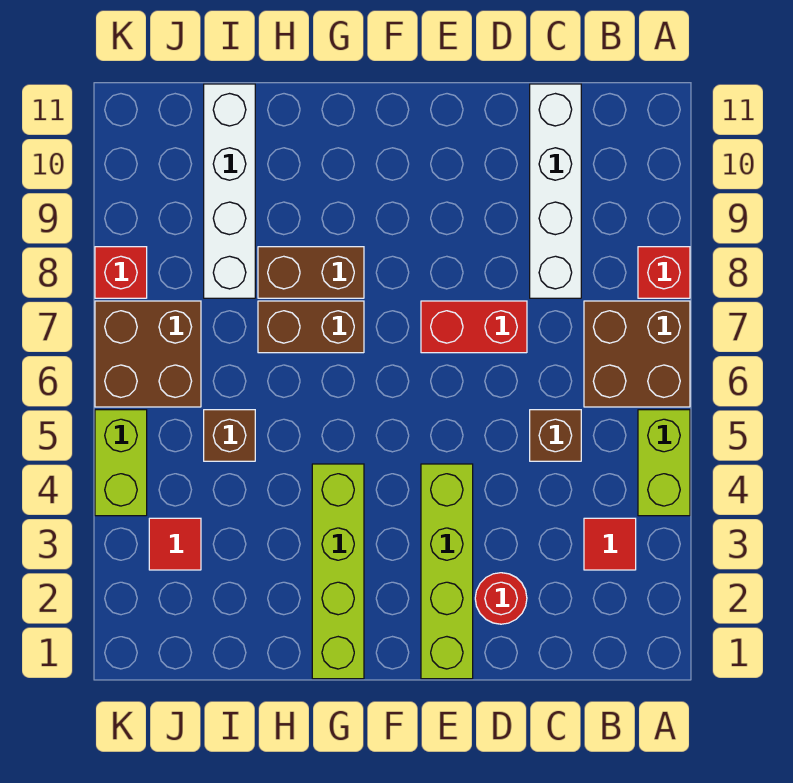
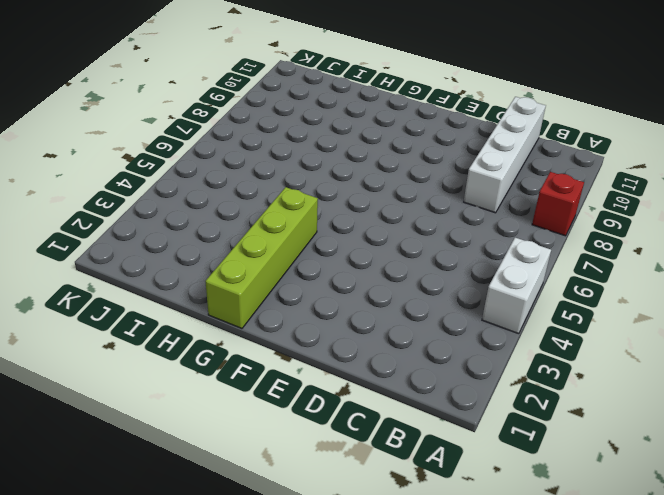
white brick A4:A5 level 1 -> lime brick A4:A5 level 1
none -> brown brick A6:B7 level 1
none -> red tile B3 level 1
none -> brown brick C5 level 1

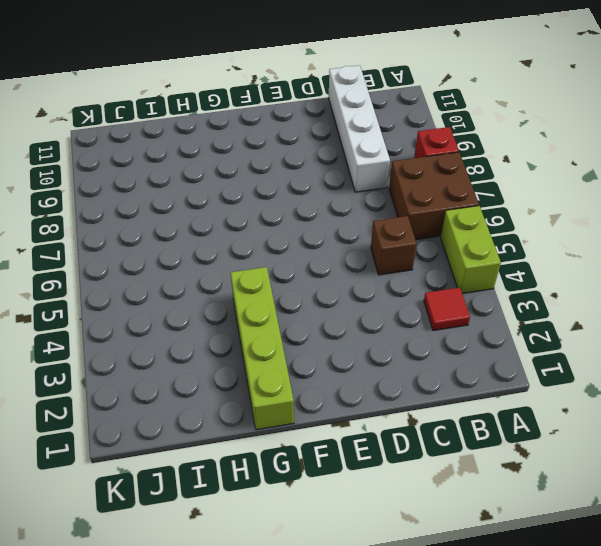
none -> red round brick D2 level 1
none -> red brick D7:E7 level 1
none -> lime brick E1:E4 level 1

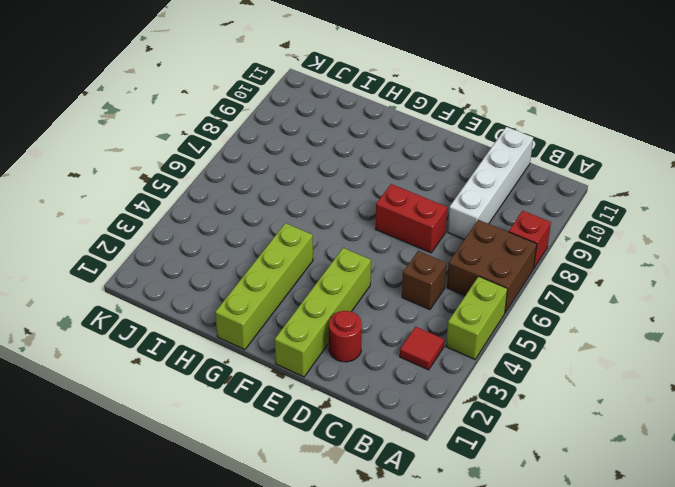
none -> brown brick G7:H7 level 1
none -> brown brick G8:H8 level 1
none -> brown brick I5 level 1

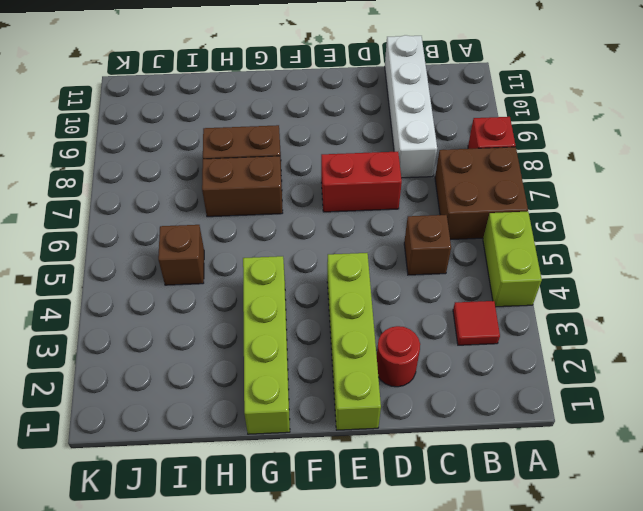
none -> white brick I8:I11 level 1
none -> red tile J3 level 1
none -> brown brick J6:K7 level 1

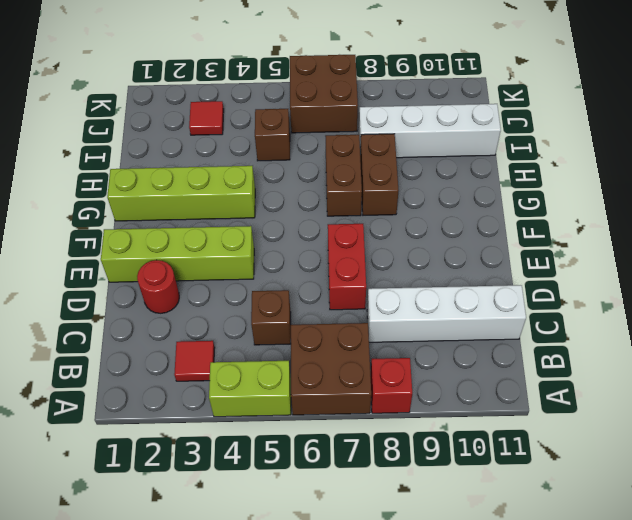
none -> lime brick K4:K5 level 1
none -> red brick K8 level 1

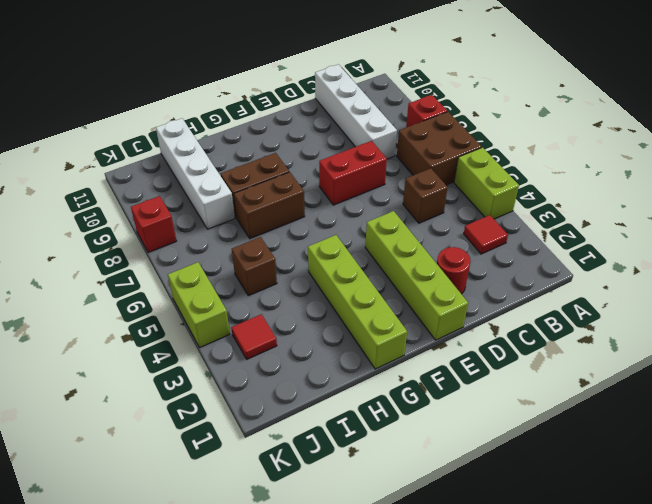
none -> brown brick J6:K7 level 1

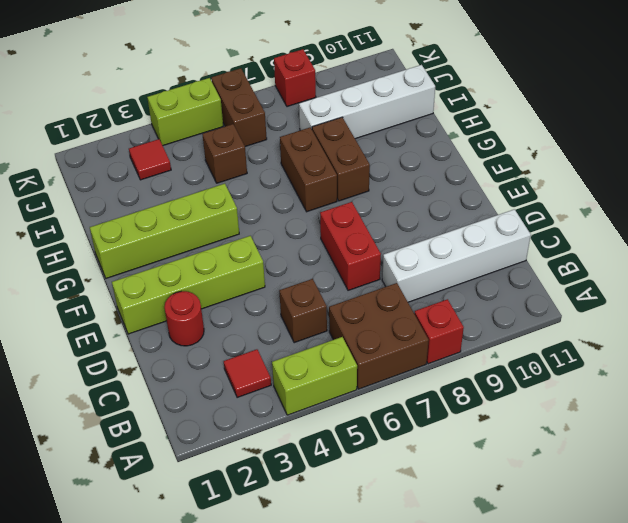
brown brick J6:K6 level 1 -> brown brick J6:K7 level 1

